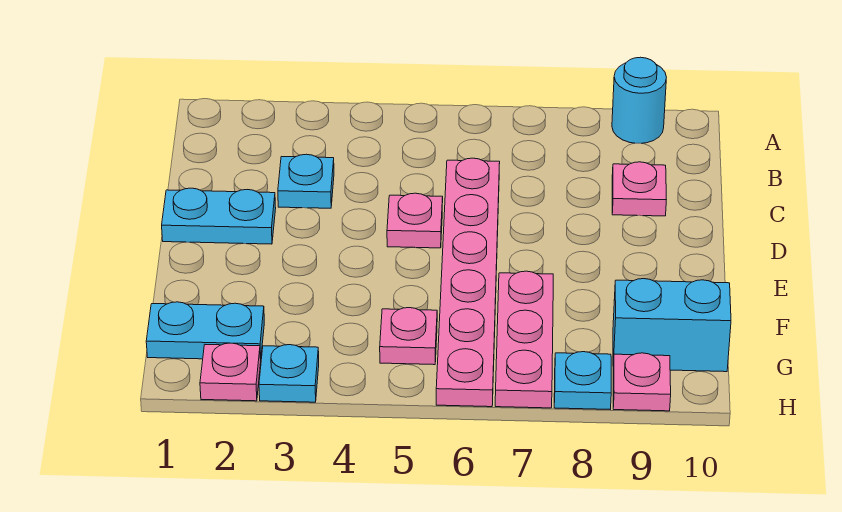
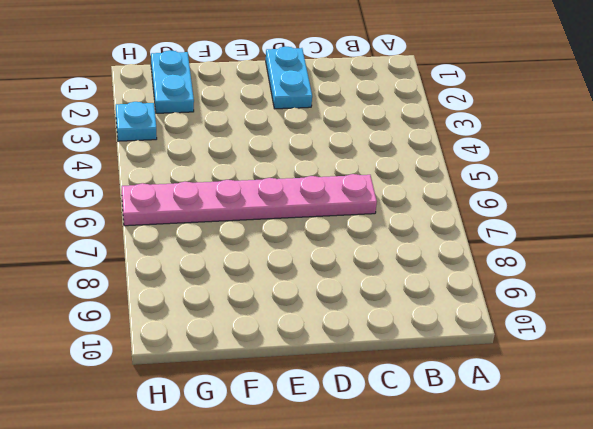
none -> cyan round brick A9 level 1
none -> cyan plate C3 level 1
none -> pink plate C9 level 1

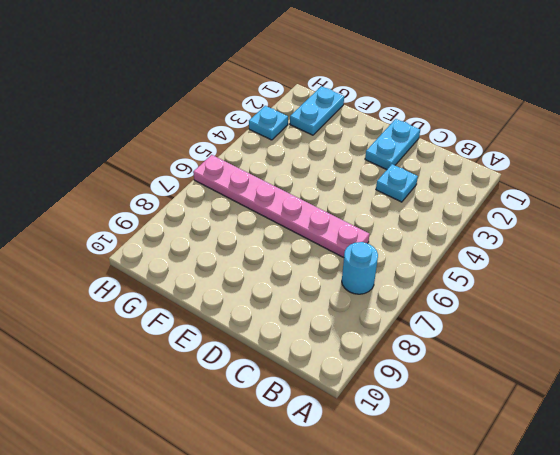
cyan round brick B7 level 1 -> cyan round brick A9 level 1
none -> pink plate C9 level 1
none -> pink plate D5 level 1
none -> pink plate F7:H7 level 1

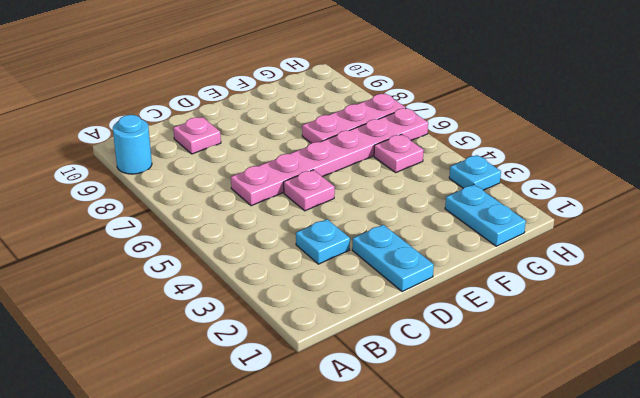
none -> cyan brick G9:G10 level 1
none -> pink plate H2 level 1
none -> cyan plate H8 level 1

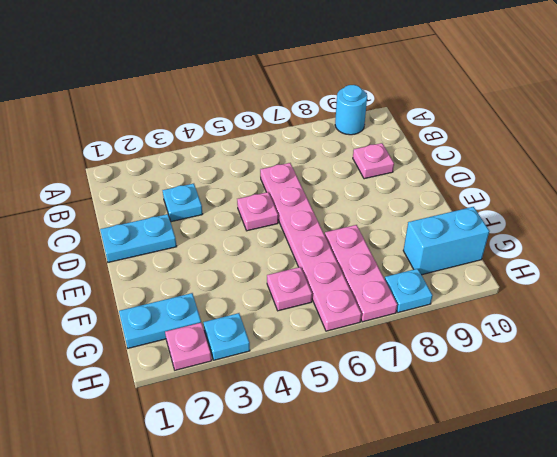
none -> pink plate H9 level 1

